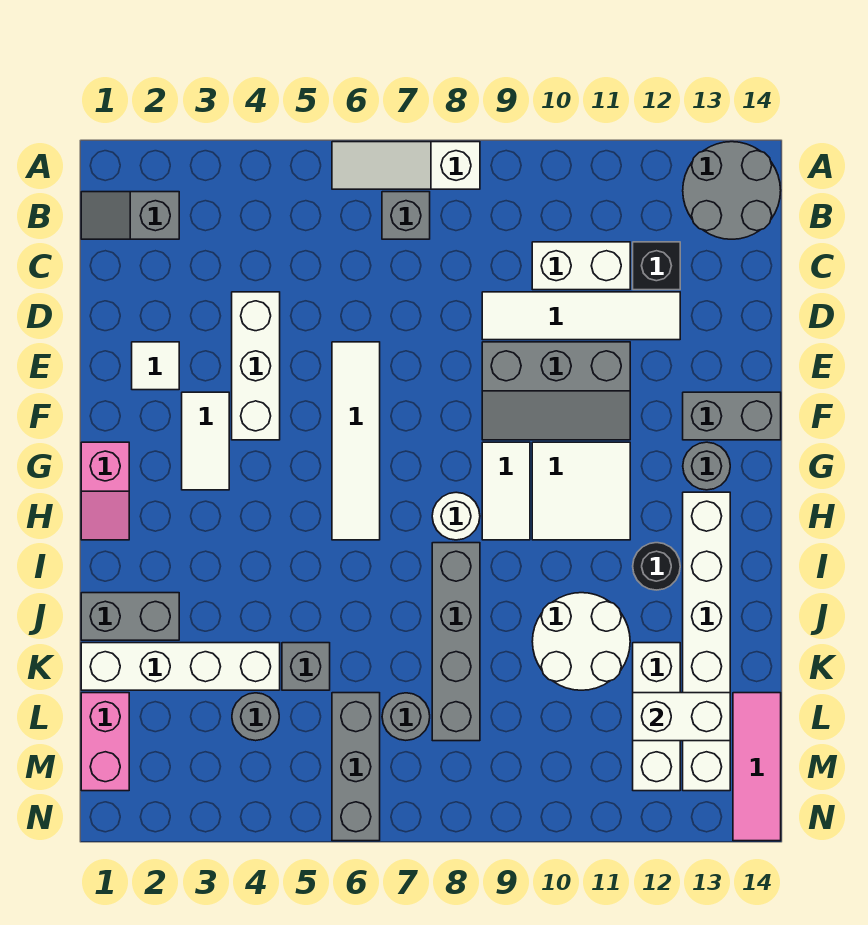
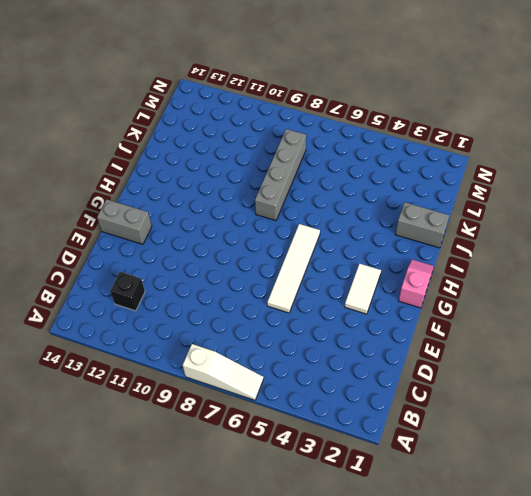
none -> grey round brick A13:B14 level 1
none -> grey slope B1:B2 level 1 top 2
none -> grey brick B7 level 1
none -> white brick C10:C11 level 1

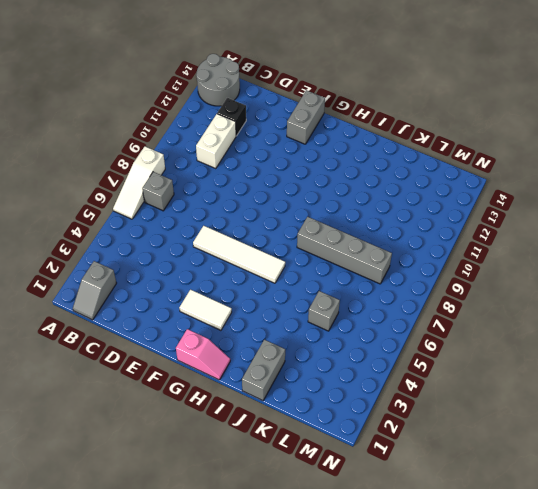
none -> white brick D4:F4 level 1
none -> white tile D9:D12 level 1
none -> white tile E2 level 1
none -> grey slope E9:F11 level 1 top E

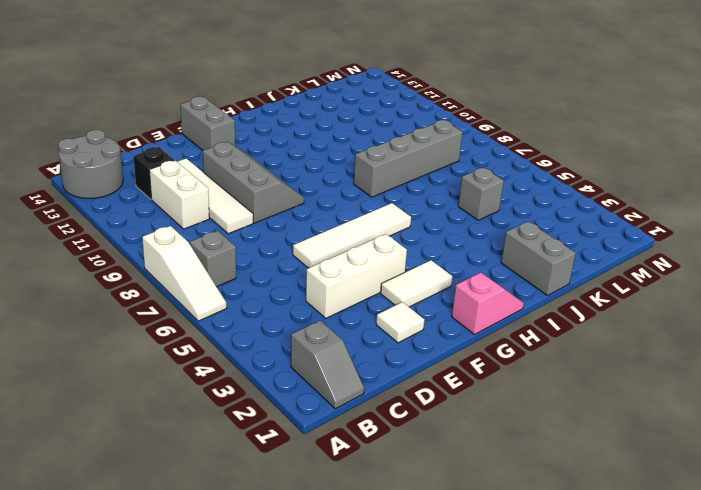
none -> white tile G9:H9 level 1
none -> white tile G10:H11 level 1
none -> grey round brick G13 level 1
none -> white round brick H8 level 1

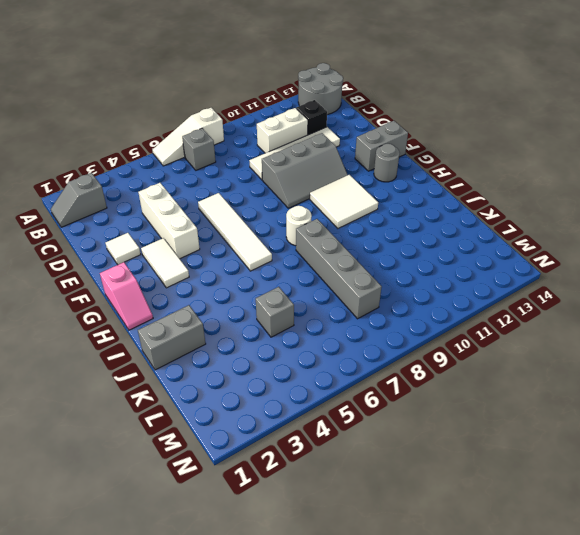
none -> white tile G9:H9 level 1
none -> white brick H13:M13 level 1
none -> black round brick I12 level 1
none -> white round brick J10:K11 level 1

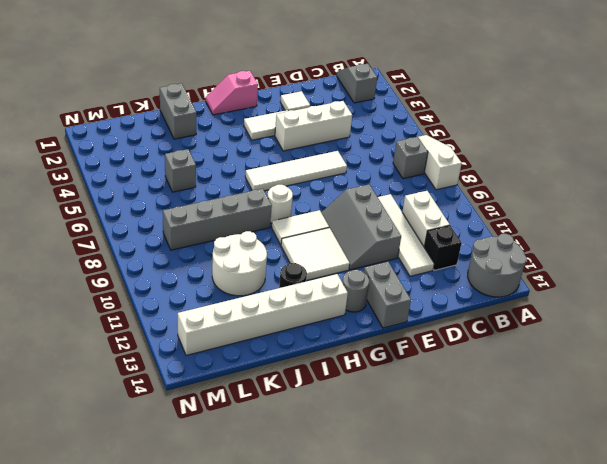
none -> white brick K1:K4 level 1
none -> white brick K12:M12 level 1
none -> pink brick L1:M1 level 1
none -> grey round brick L4 level 1

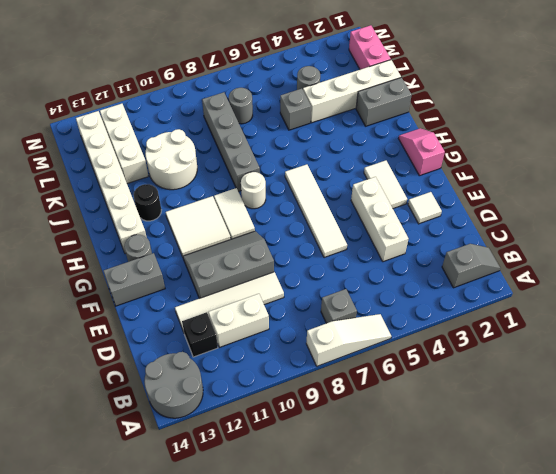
none -> grey brick L6:N6 level 1
none -> pink tile L14:N14 level 1
none -> white brick L12:L13 level 2

